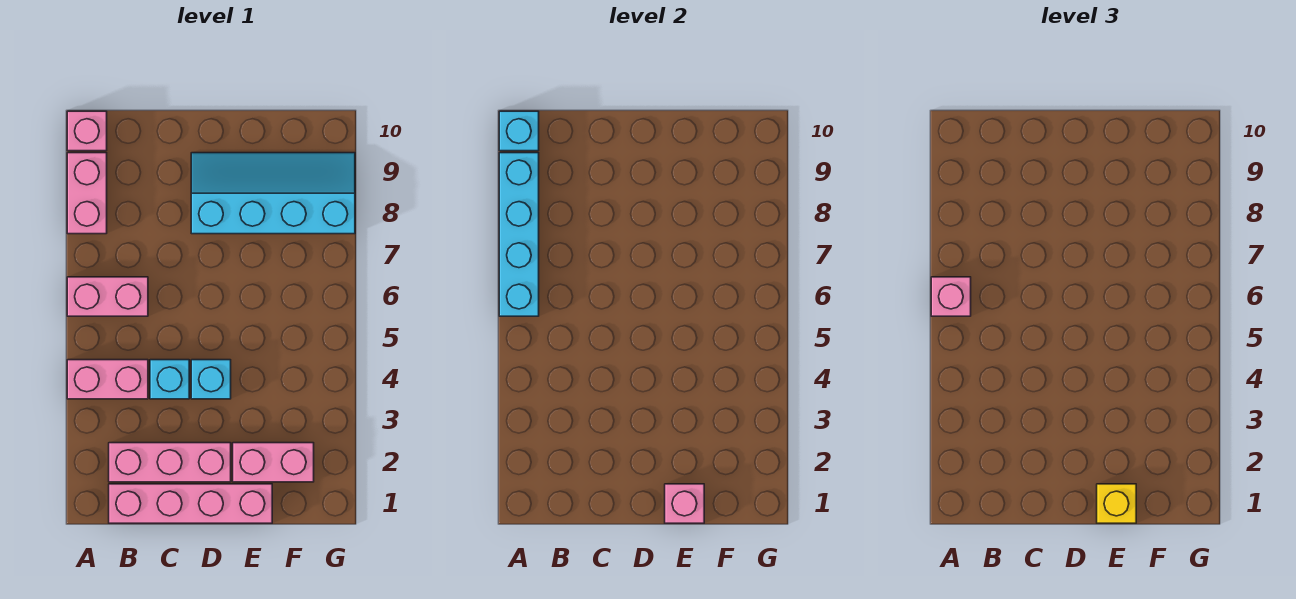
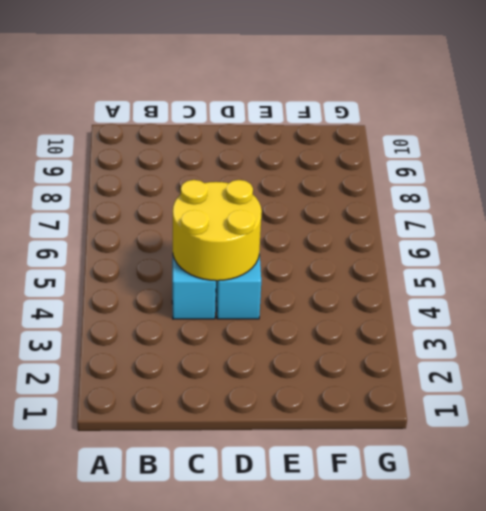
yellow round brick C4:D5 level 2 -> none
none -> pink brick A4:B4 level 1
none -> pink brick A6:B6 level 1
none -> pink brick A8:A9 level 1

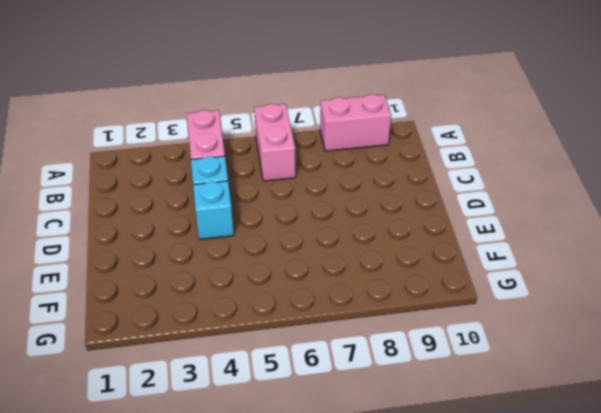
none -> pink brick A10 level 1
none -> pink brick B1:E1 level 1
none -> pink brick B2:D2 level 1

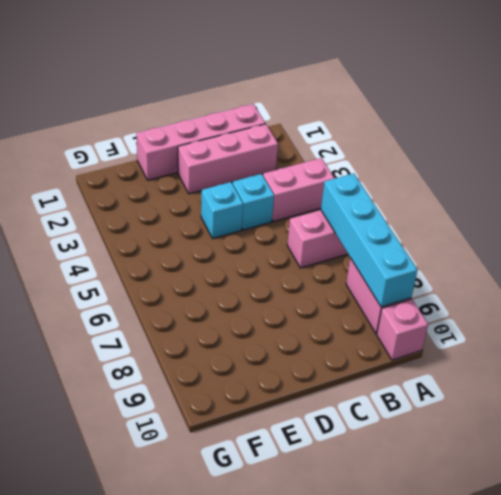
none -> cyan slope D8:G9 level 1 top 8
none -> pink brick E2:F2 level 1
none -> cyan brick A10 level 2

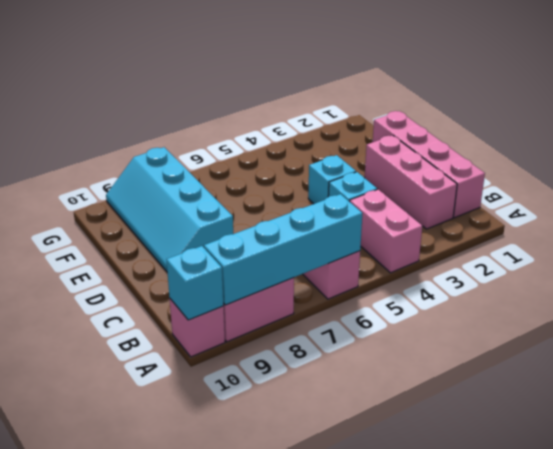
none -> pink brick E2:F2 level 1
none -> pink brick E1 level 2
none -> pink brick A6 level 3

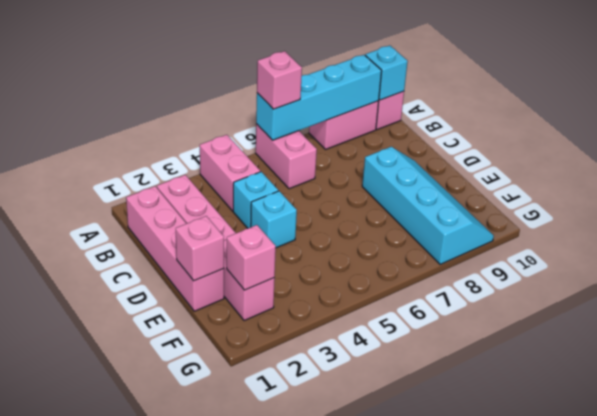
pink brick F2 level 2 -> none
none -> yellow brick E1 level 3

